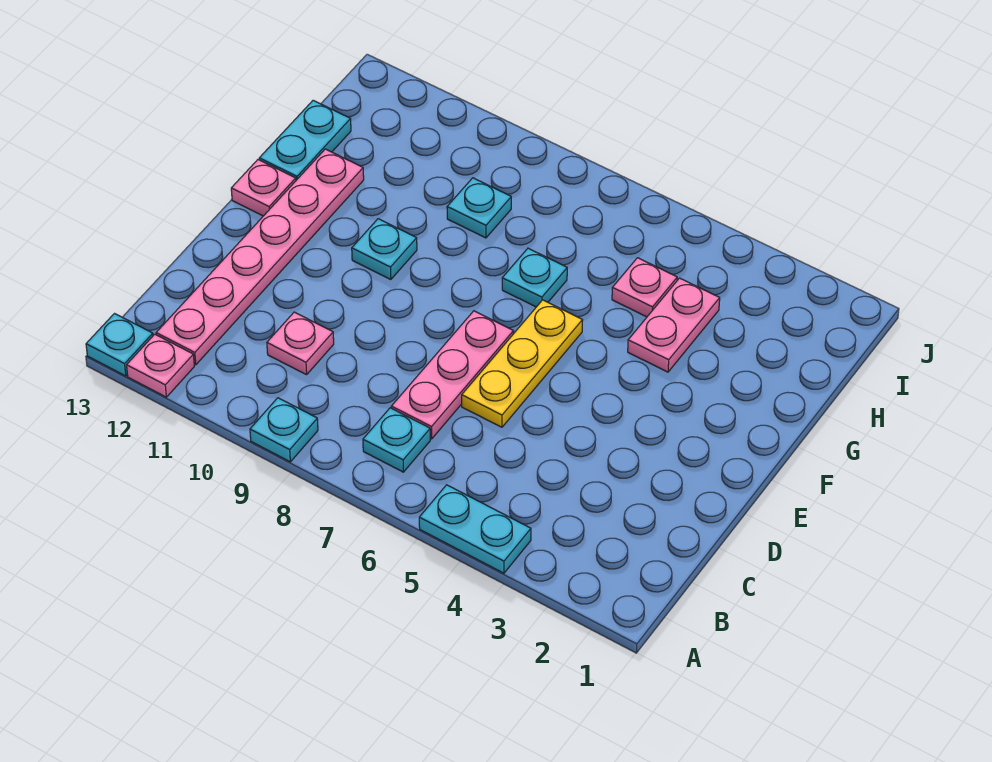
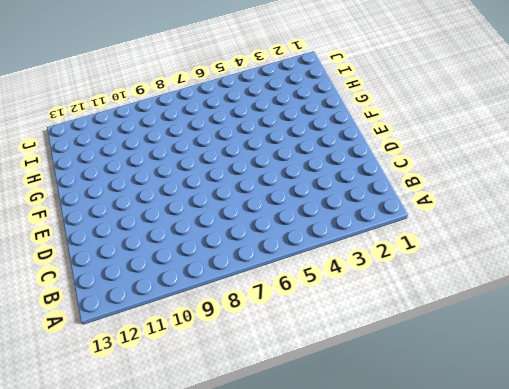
none -> cyan plate A4:A5 level 1
none -> cyan plate A9 level 1
none -> pink plate A12 level 1

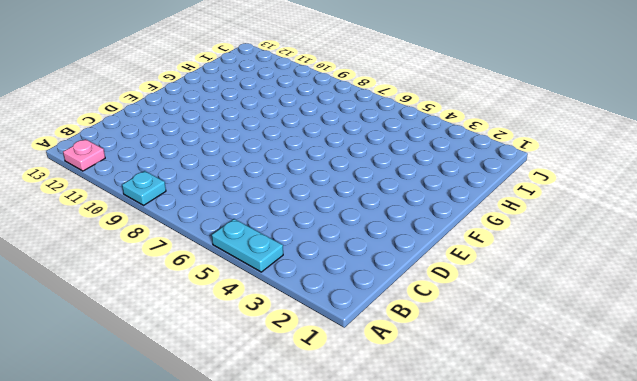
none -> cyan plate A13 level 1
none -> cyan plate B7 level 1
none -> pink plate B12:G12 level 1

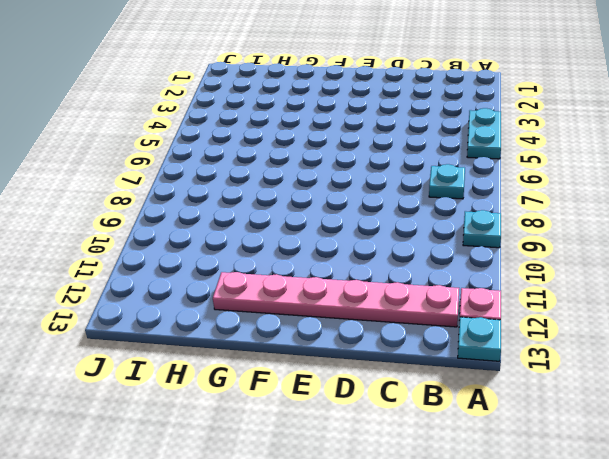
none -> pink plate C7:E7 level 1
none -> pink plate C10 level 1
none -> yellow plate D6:F6 level 1

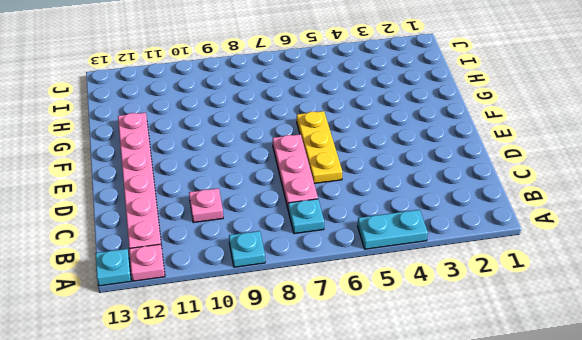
none -> cyan plate F10 level 1
none -> pink plate F13 level 1
none -> pink plate G4:H4 level 1

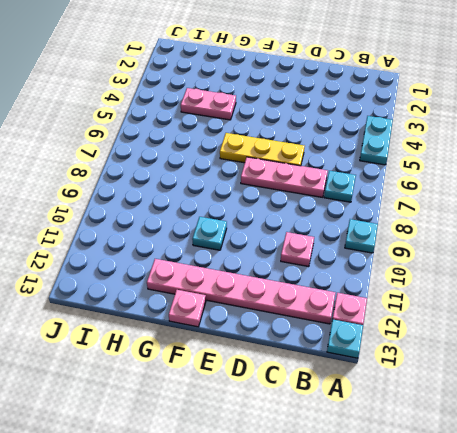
none -> cyan plate G7 level 1
none -> cyan plate G13:H13 level 1
none -> pink plate H5 level 1

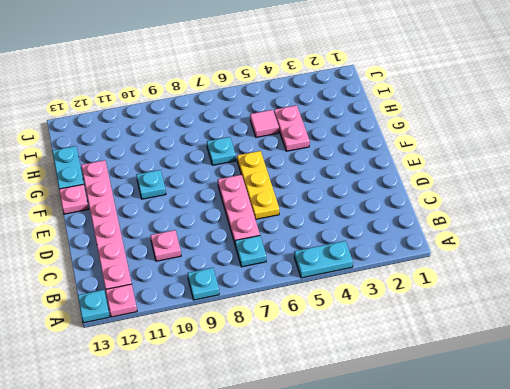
pink tile H5 level 1 -> pink plate H5 level 1
none -> cyan plate H9 level 1

